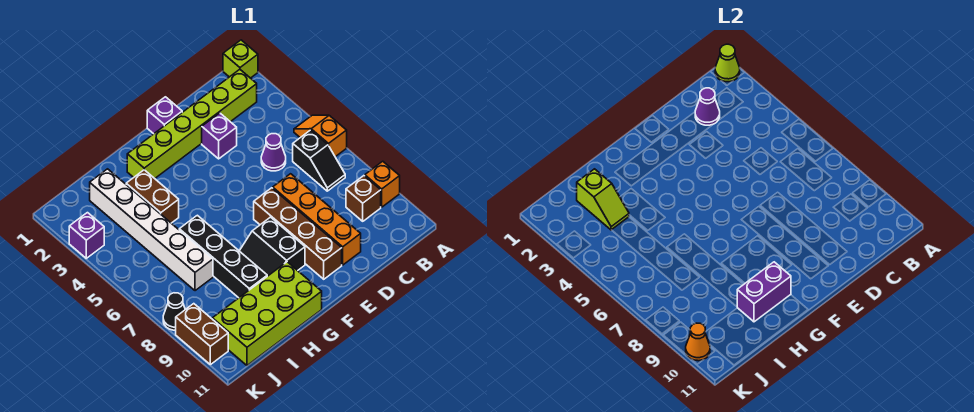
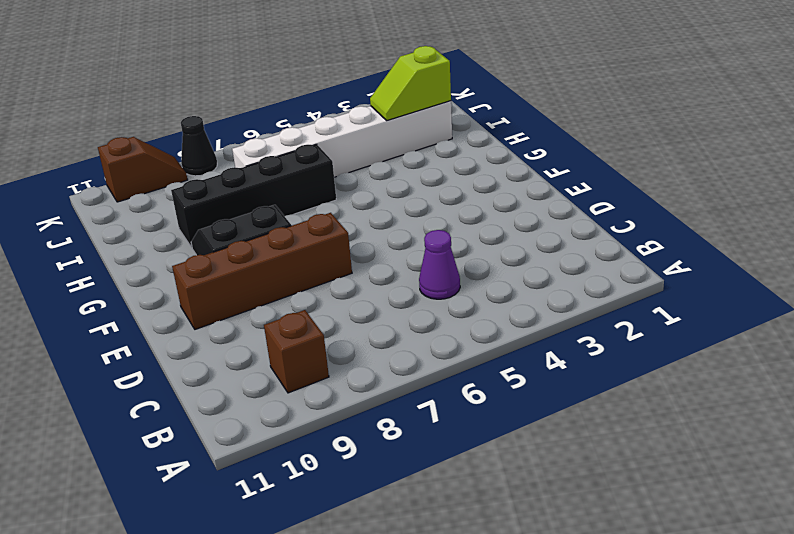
brown slope K9:K10 level 1 top 10 -> brown brick K9:K10 level 1
none -> lime brick A1 level 1
none -> orange slope A5:A6 level 1 top 6
none -> orange brick A9 level 1

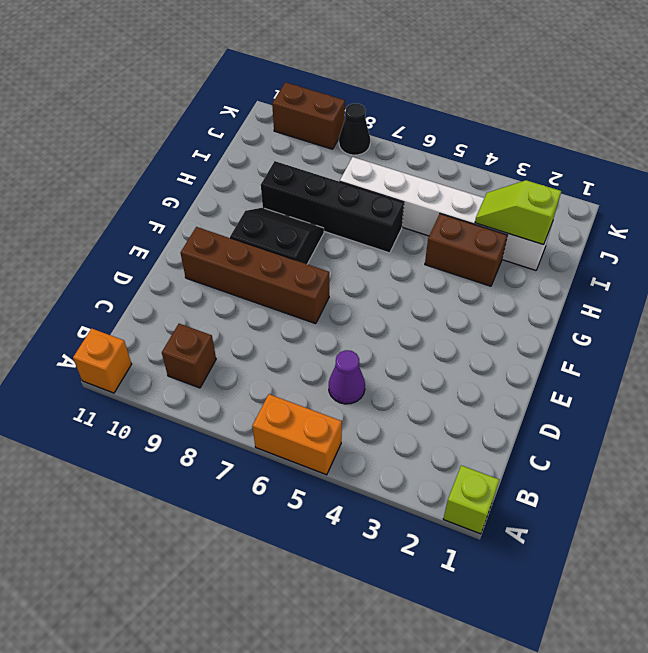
orange brick A5:A6 level 1 -> orange slope A5:A6 level 1 top 6
orange brick A11 level 1 -> orange brick A9 level 1
none -> lime brick B2:G2 level 1
none -> black slope B6:B7 level 1 top 6
none -> purple brick D3 level 1

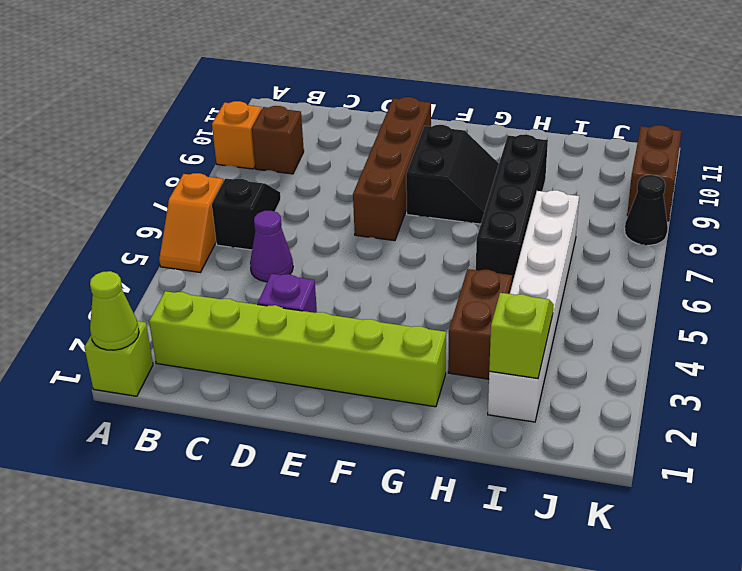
none -> orange brick D7:D10 level 1
none -> purple brick E1 level 1
none -> lime brick G10:J11 level 1

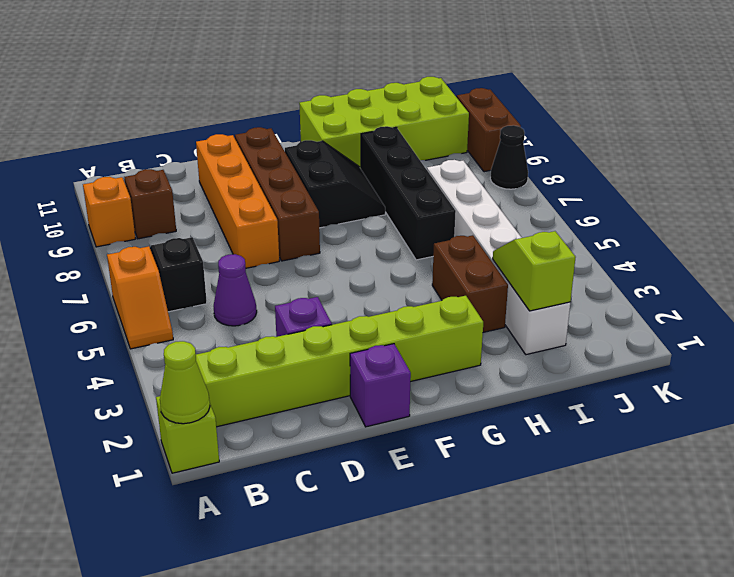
none -> purple brick K3 level 1
none -> purple cone C2 level 2
none -> purple brick G10:H10 level 2

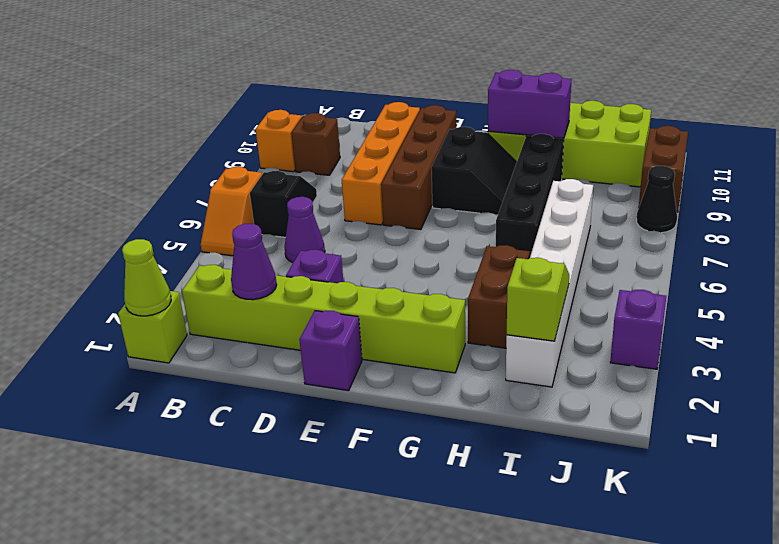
none -> orange cone K10 level 2

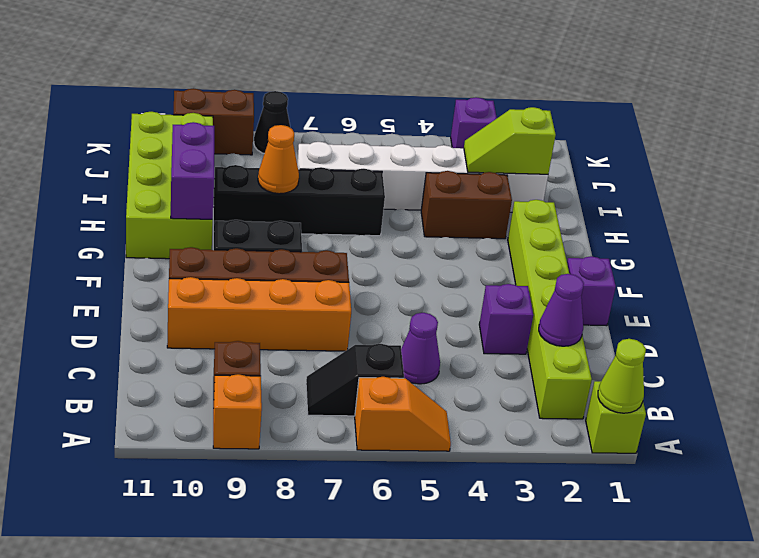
orange cone H8 level 2 -> orange cone K10 level 2

